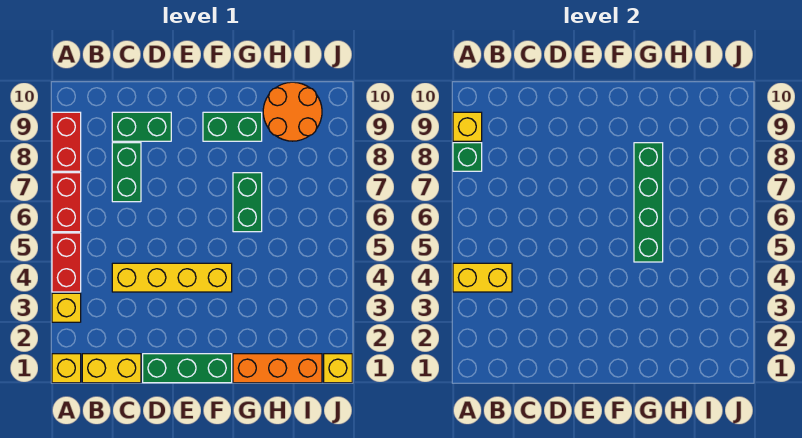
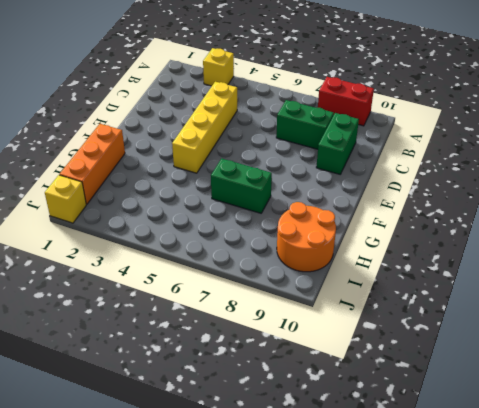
none -> yellow brick A1 level 1
none -> red brick A4:A5 level 1
none -> red brick A6:A7 level 1

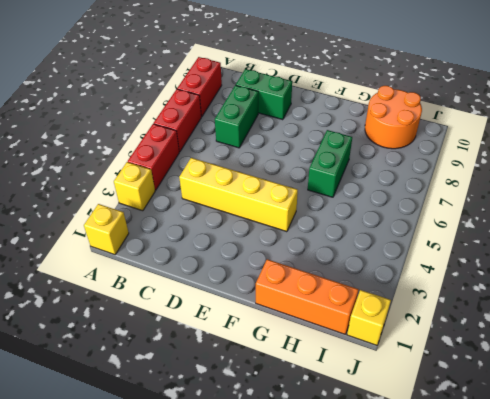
none -> yellow brick B1:C1 level 1
none -> green brick D1:F1 level 1
none -> green brick F9:G9 level 1

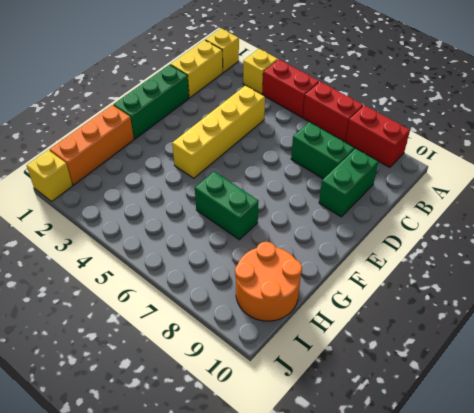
none -> green brick F9:G9 level 1
none -> yellow brick A4:B4 level 2
none -> green brick A8 level 2

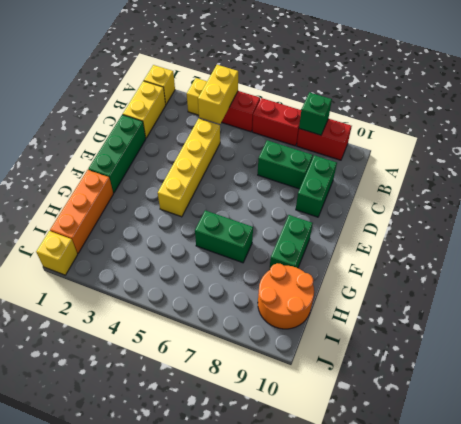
none -> yellow brick A9 level 2
none -> green brick G5:G8 level 2

